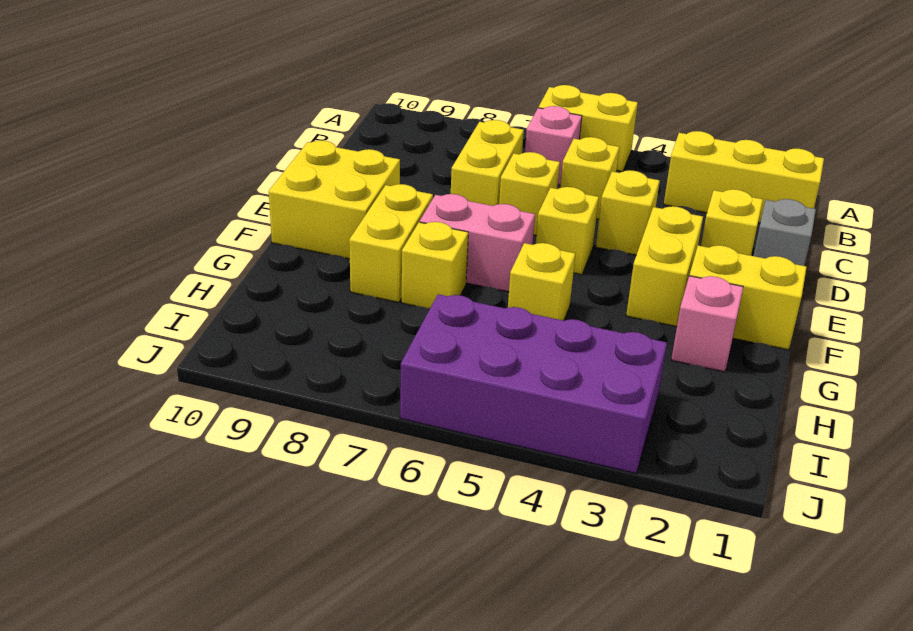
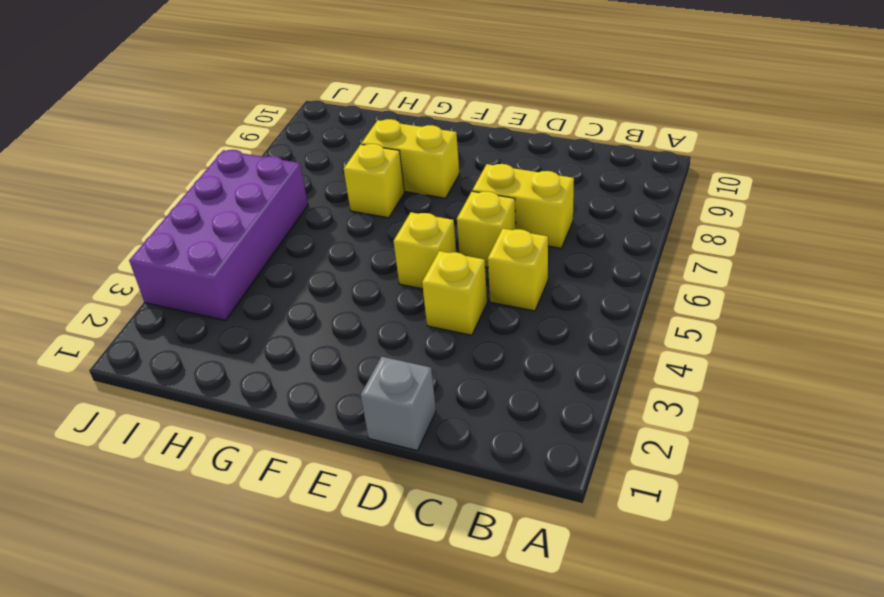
none -> yellow brick A5:A6 level 1
none -> yellow brick B1:B3 level 1
none -> pink brick B6 level 1

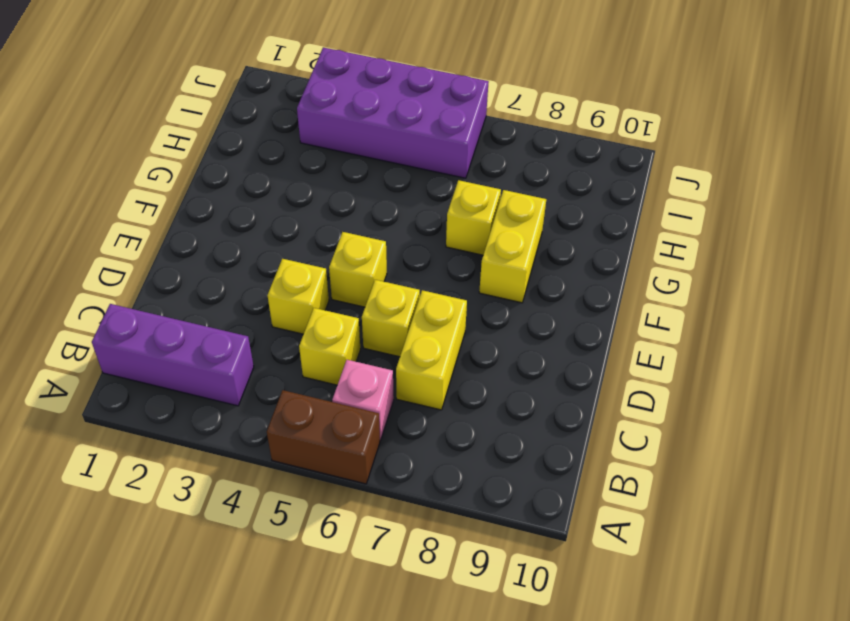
brown brick A5:A6 level 1 -> yellow brick A5:A6 level 1
purple brick B1:B3 level 1 -> yellow brick B1:B3 level 1
none -> grey brick D1 level 1
none -> yellow brick D2 level 1
none -> yellow brick E3:F3 level 1

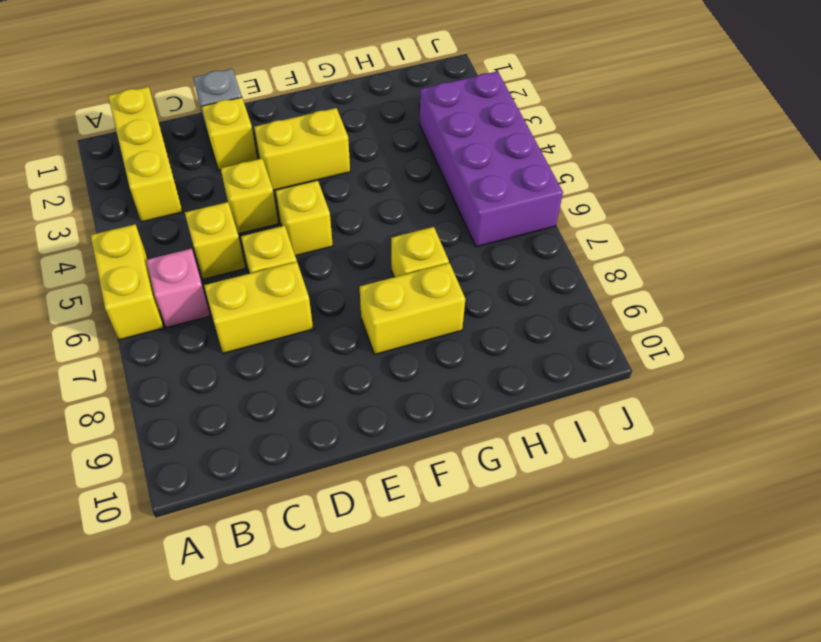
none -> yellow brick E9:F10 level 1
none -> yellow brick F1:F2 level 1
none -> pink brick F6:F7 level 1

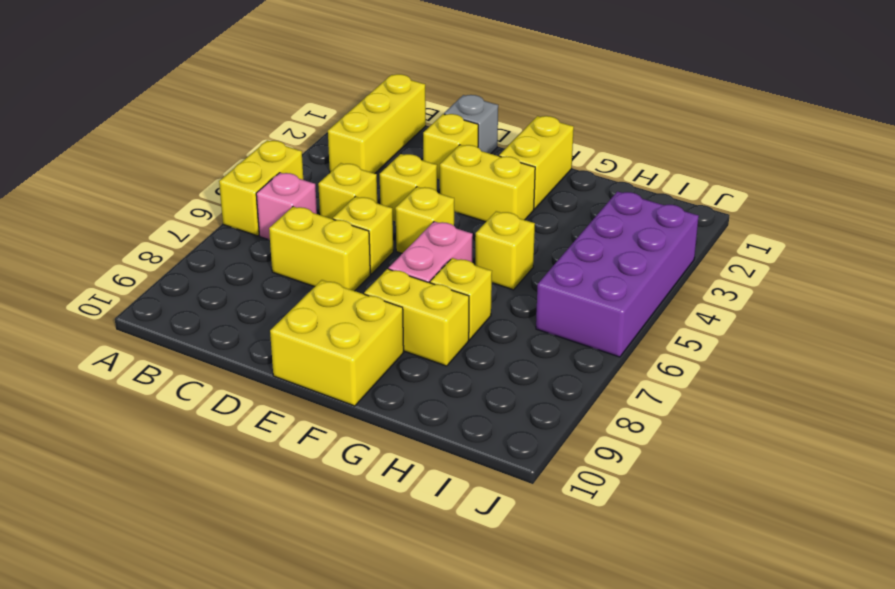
none -> pink brick G2 level 1

